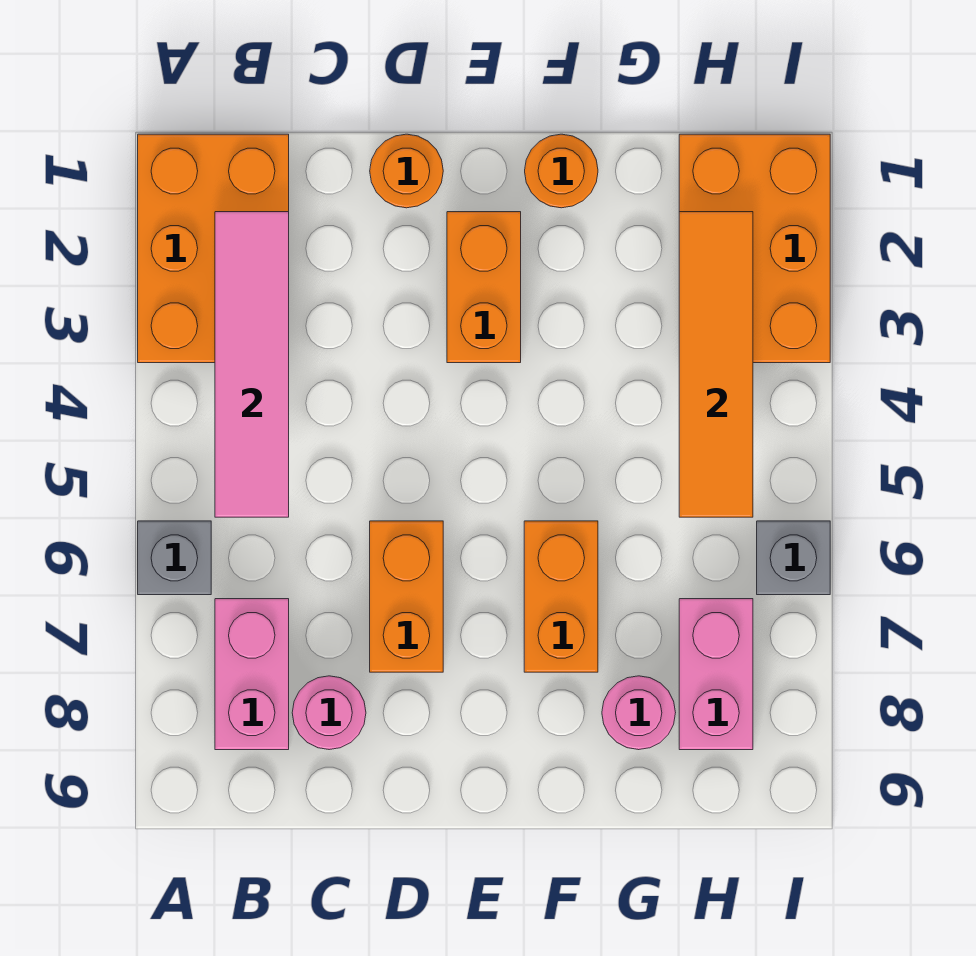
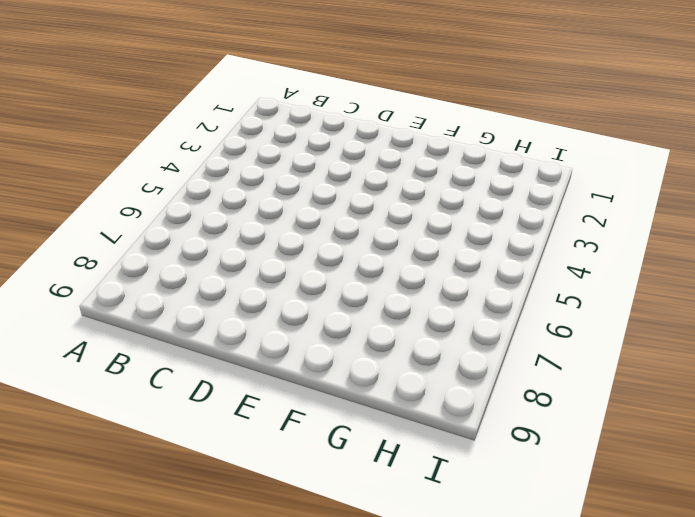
none -> orange brick A1:B3 level 1
none -> grey brick A6 level 1
none -> pink brick B7:B8 level 1

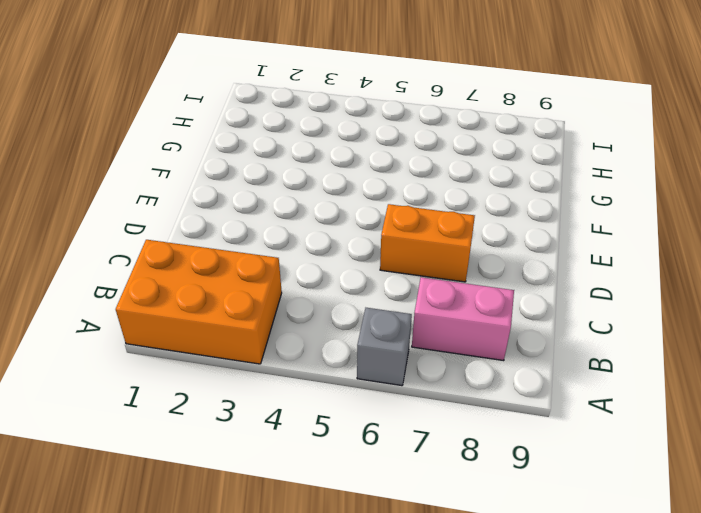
none -> pink round brick C8 level 1
none -> orange round brick D1 level 1
none -> orange brick E2:E3 level 1

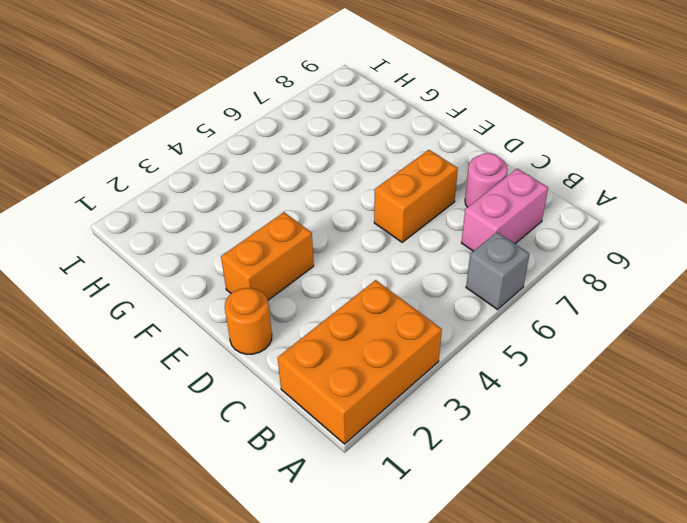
none -> orange round brick F1 level 1
none -> orange brick F6:F7 level 1
none -> pink round brick G8 level 1

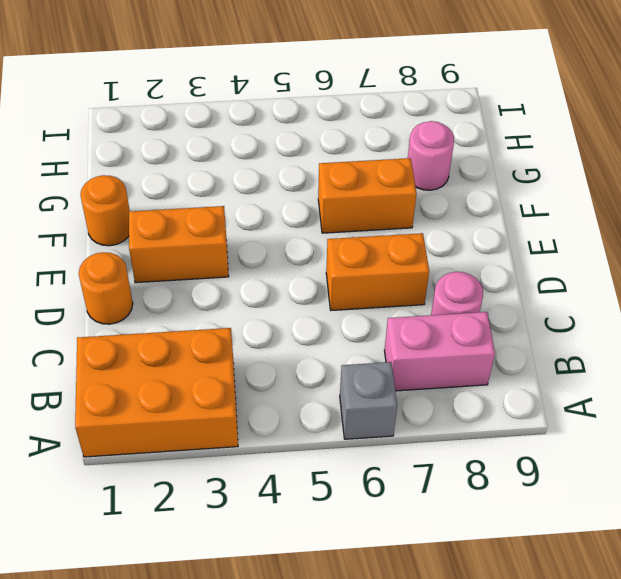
none -> orange brick H1:I3 level 1
none -> pink brick H7:H8 level 1
none -> grey brick I6 level 1

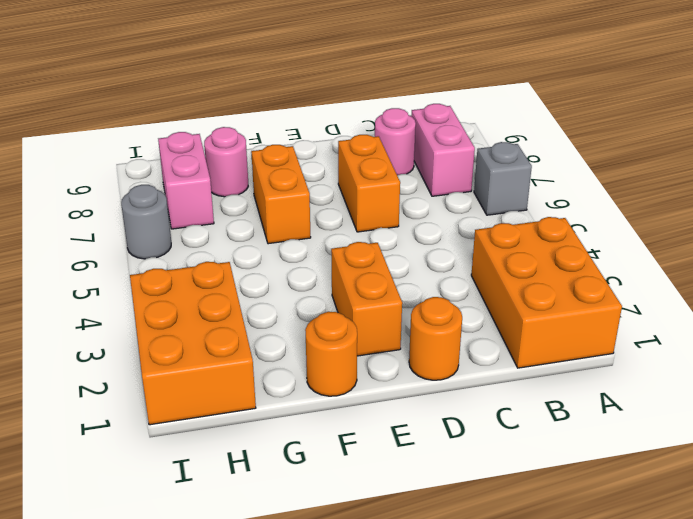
grey round brick I6 level 1 -> grey brick I6 level 1
none -> pink tile B2:B5 level 2
none -> orange tile H2:H5 level 2

